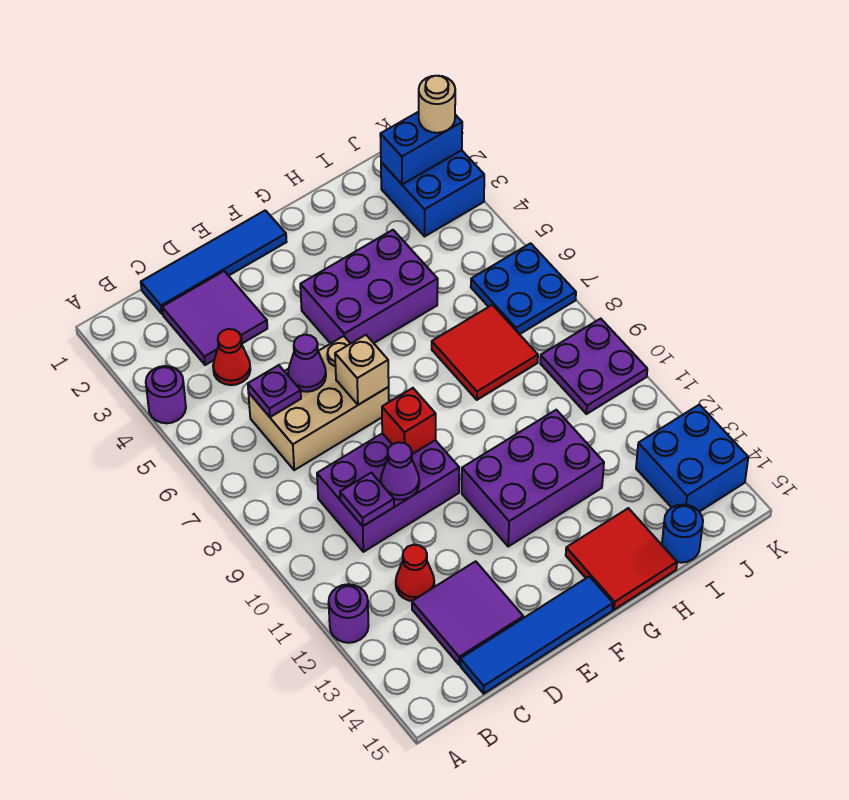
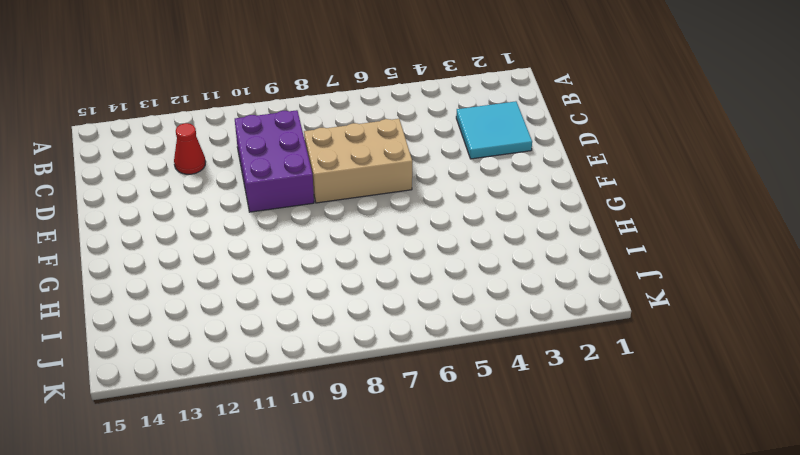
cyan tile C2:D3 level 1 -> purple tile C2:D3 level 1
tan brick D6:E8 level 1 -> tan brick C6:E7 level 1
none -> purple round brick A4 level 1
none -> purple round brick A12 level 1
none -> blue tile C1:F1 level 1

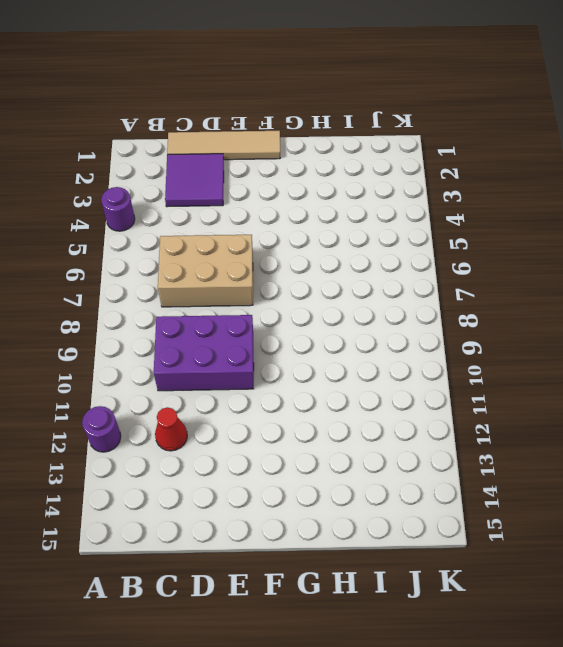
tan tile C1:F1 level 1 -> blue tile C1:F1 level 1
none -> red cone C4 level 1
none -> purple tile C13:D14 level 1
none -> blue tile C15:F15 level 1

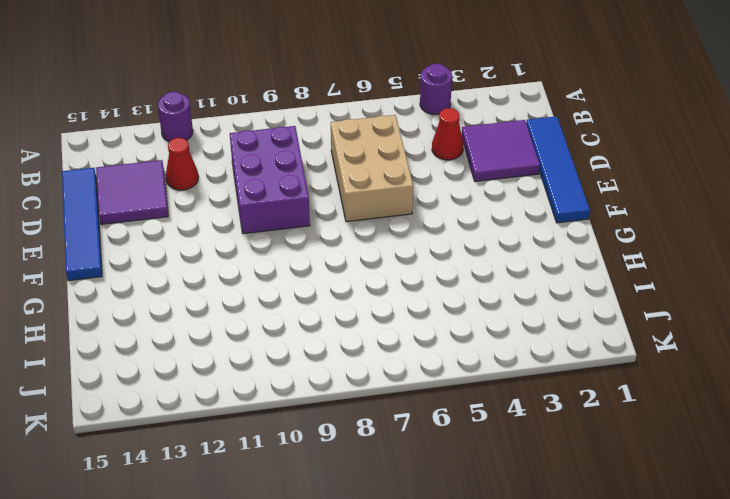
none -> purple brick F4:H5 level 1
none -> purple brick F11:H12 level 1
none -> red tile G14:H15 level 1

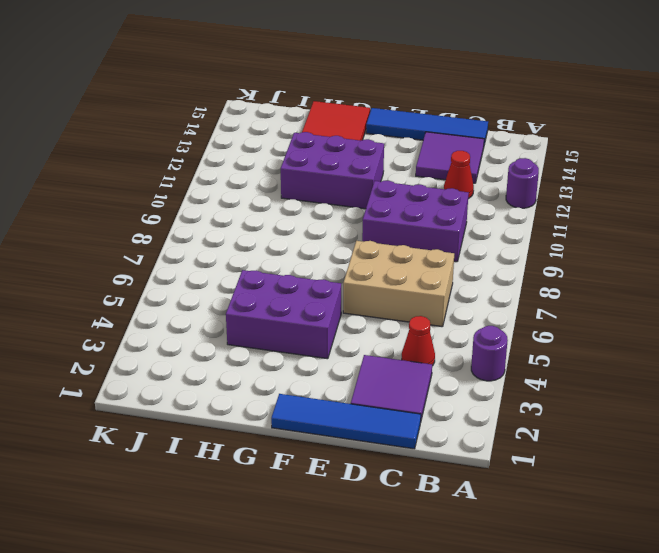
none -> red tile H7:I8 level 1
none -> blue round brick I15 level 1
none -> blue brick J2:K3 level 1

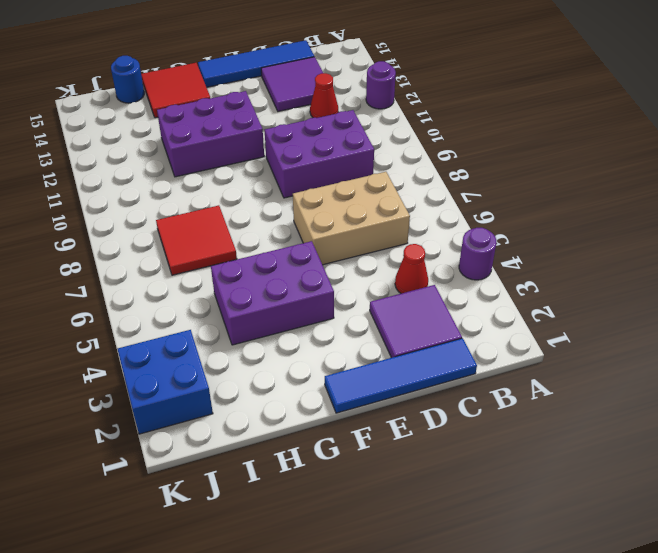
none -> blue plate J6:K7 level 1
none -> purple plate J9:K10 level 1
none -> blue brick J13:K14 level 1

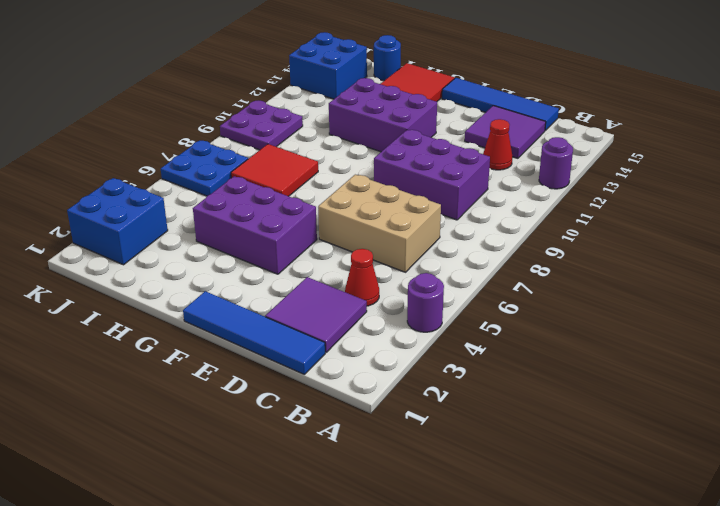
none -> purple plate C6 level 2
none -> purple plate C10 level 2
none -> purple cone D6 level 2

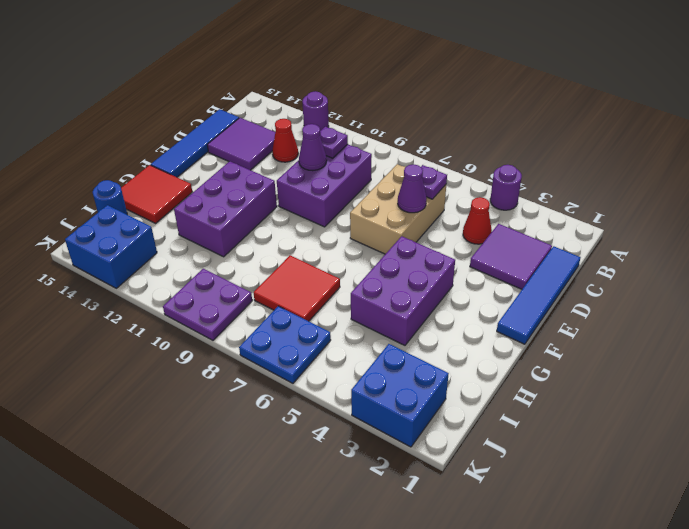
none -> tan brick E7 level 2
none -> red brick E9 level 2
none -> blue brick J2:K2 level 2

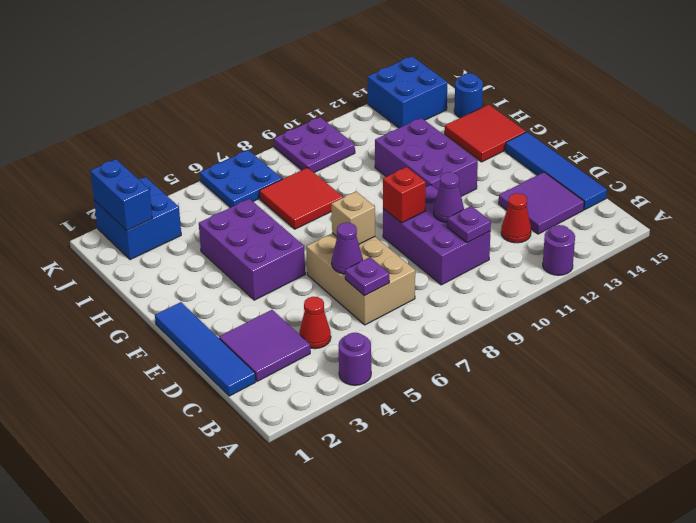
none -> tan round brick K2 level 3

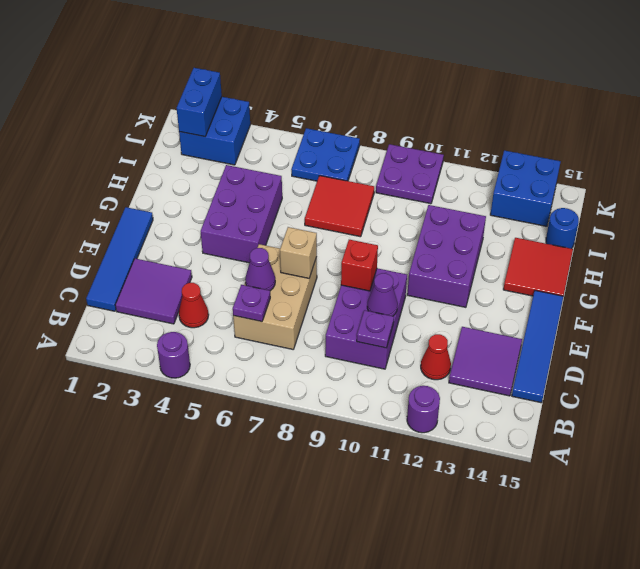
none -> tan round brick K2 level 3

